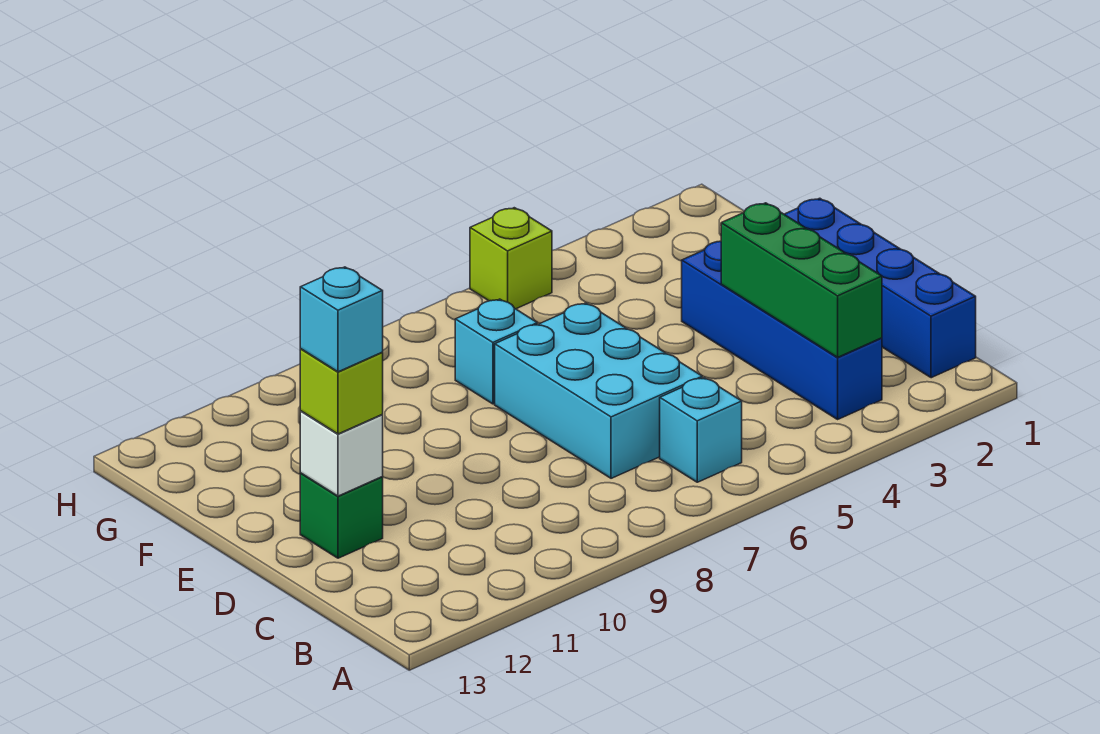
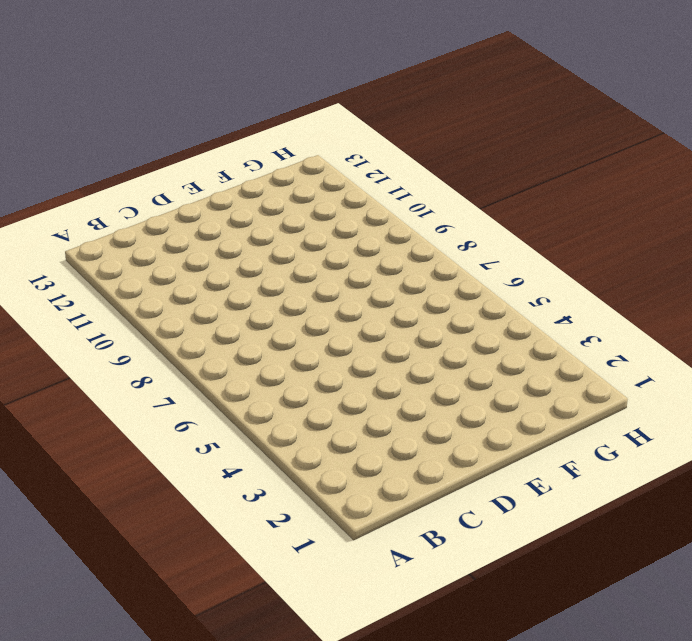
none -> blue brick B1:E1 level 1
none -> blue brick B3:E3 level 1

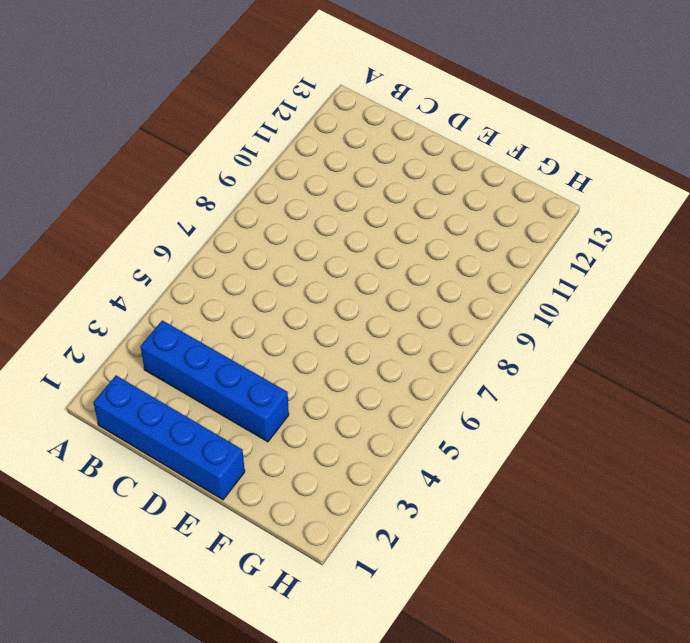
none -> cyan brick B6 level 1
none -> cyan brick C6:E7 level 1

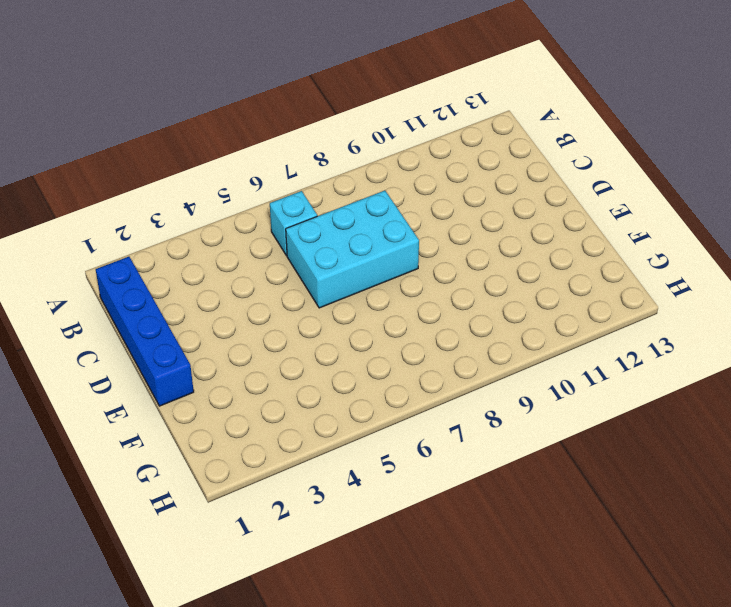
cyan brick C6:D8 level 1 -> cyan brick C6:E7 level 1
none -> blue brick B3:E3 level 1
none -> green brick D12 level 1

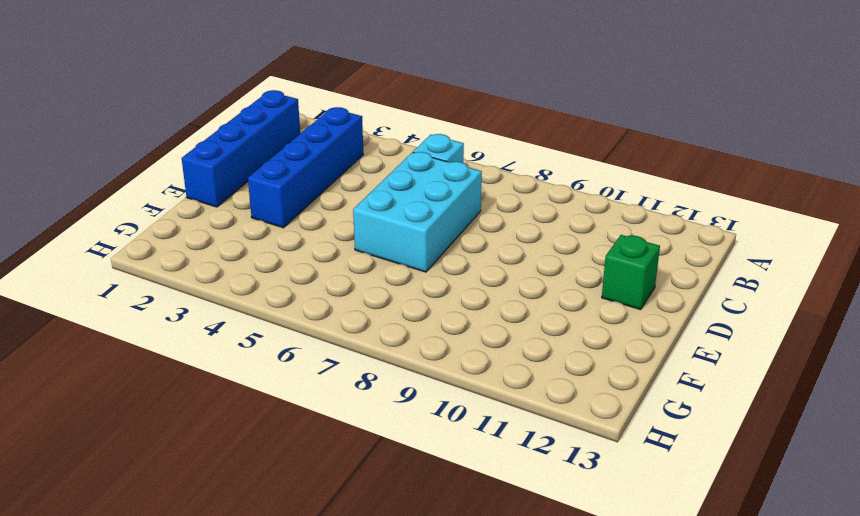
none -> cyan brick F7 level 1
none -> lime brick H5 level 1

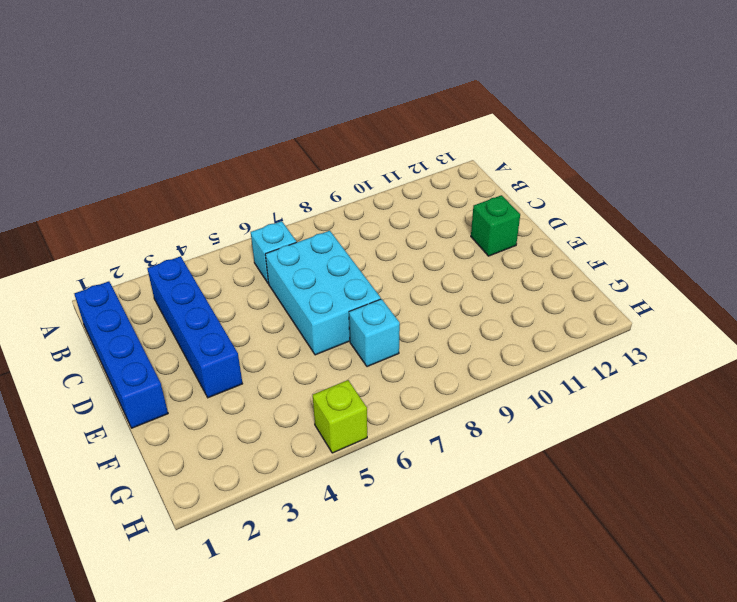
none -> green brick B3:D3 level 2
none -> white brick D12 level 2

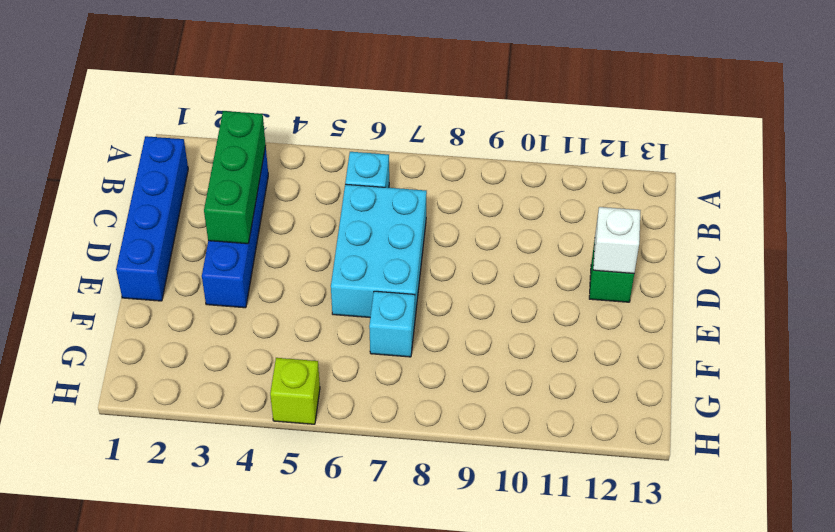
none -> lime brick D12 level 3
none -> cyan brick D12 level 4

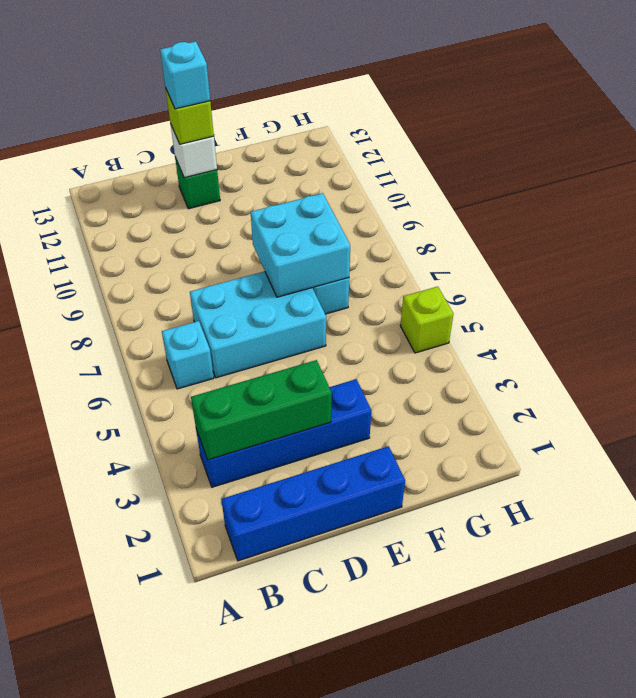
cyan brick E7:F8 level 2 -> none

